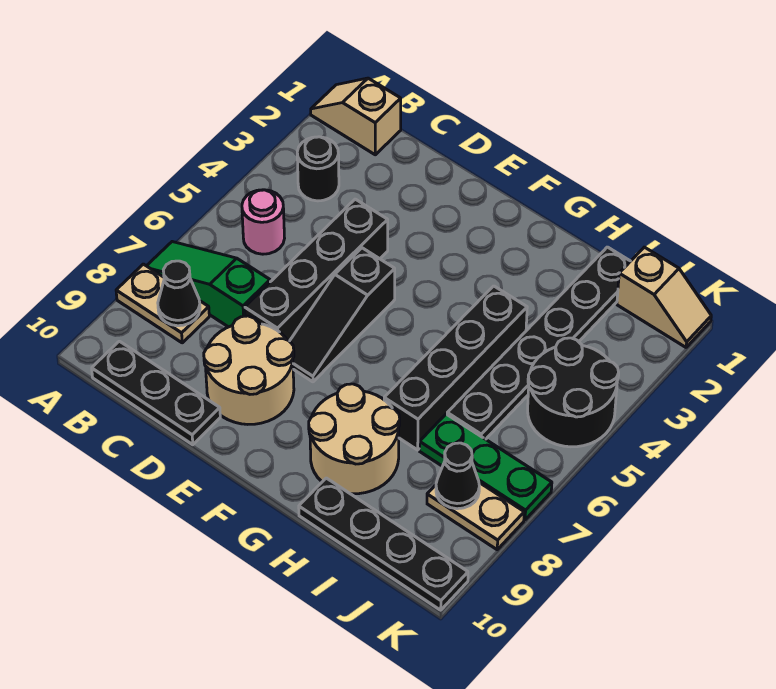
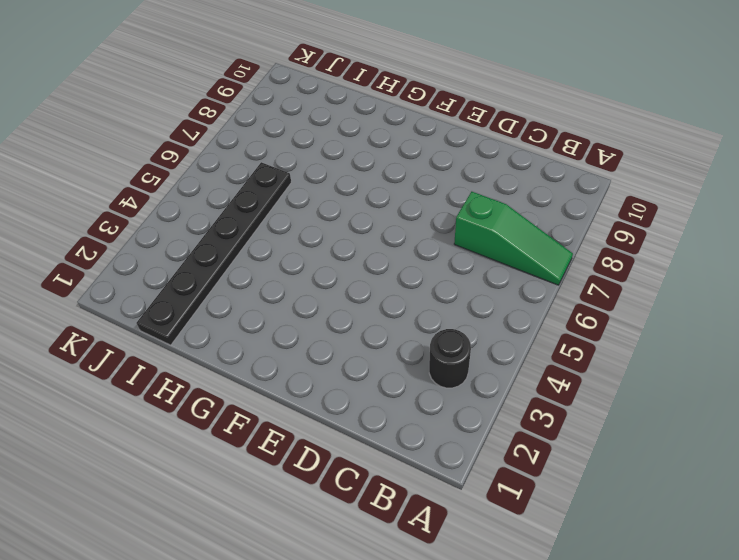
none -> tan slope A1:B1 level 1 top B
none -> tan plate A8:B8 level 1
none -> pink round brick B5 level 1

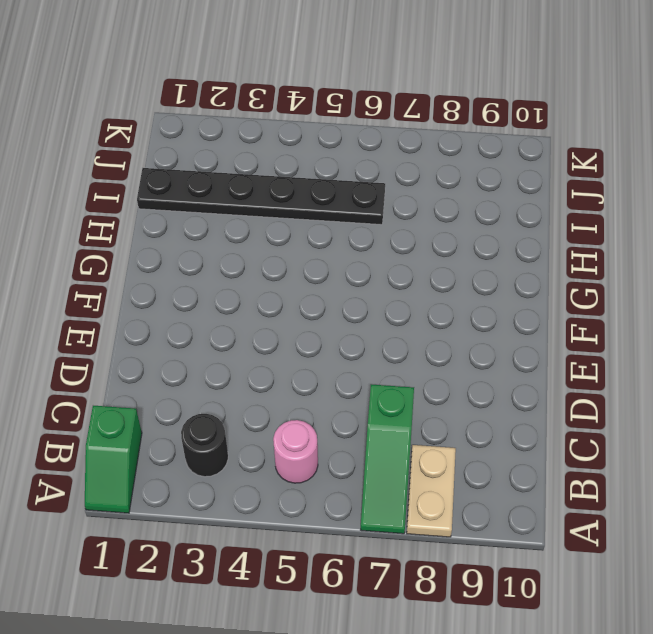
green slope A1:B1 level 1 top B -> tan slope A1:B1 level 1 top B
none -> black plate B10:D10 level 1
none -> black brick D4:D7 level 1
none -> tan round brick D8:E9 level 1

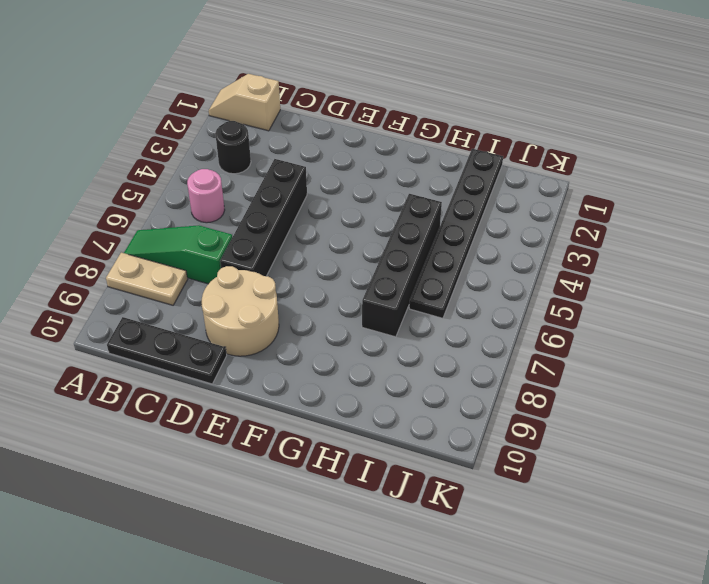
none -> black slope E5:E7 level 1 top 5
none -> tan round brick G8:H9 level 1
none -> black plate H10:K10 level 1

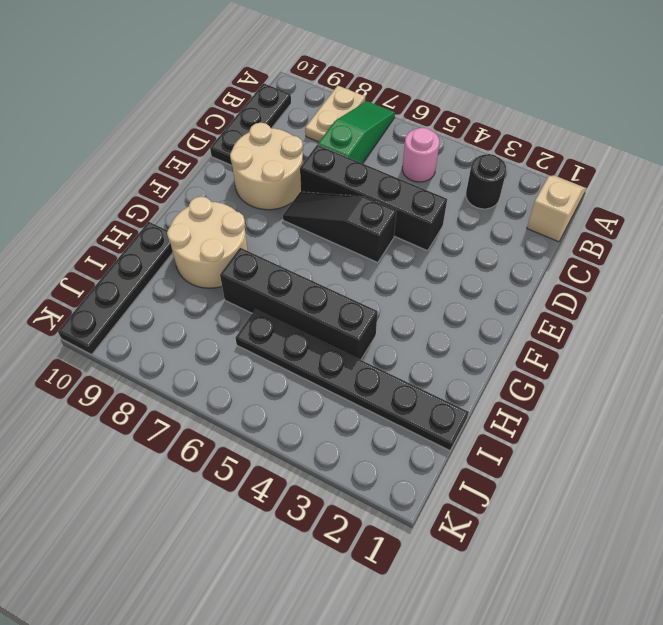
none -> green plate I7:K7 level 1
none -> tan slope J1:K1 level 1 top J
none -> black round brick J4:K5 level 1

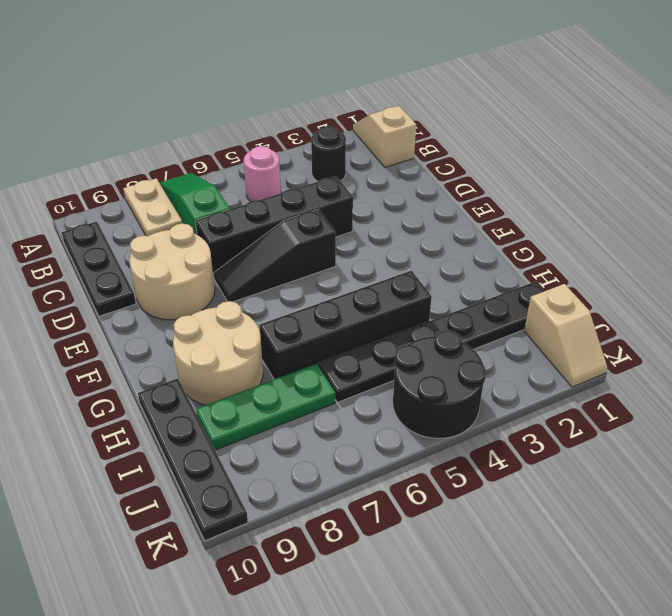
green plate I7:I9 level 1 -> green plate I7:K7 level 1
none -> tan plate J8:K8 level 1
none -> black cone B8 level 2
none -> black cone J8 level 2

